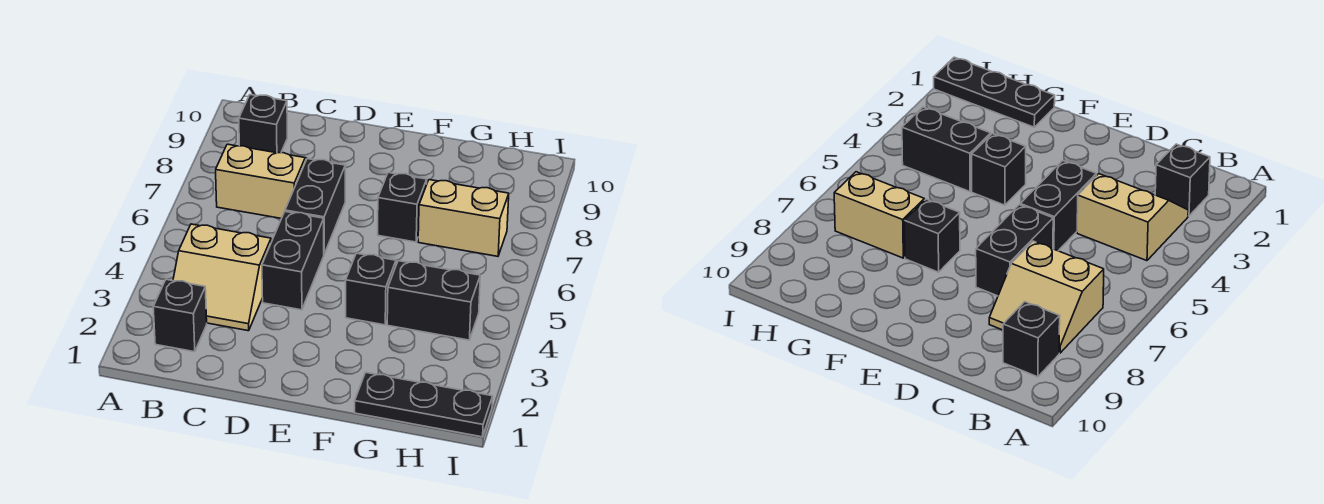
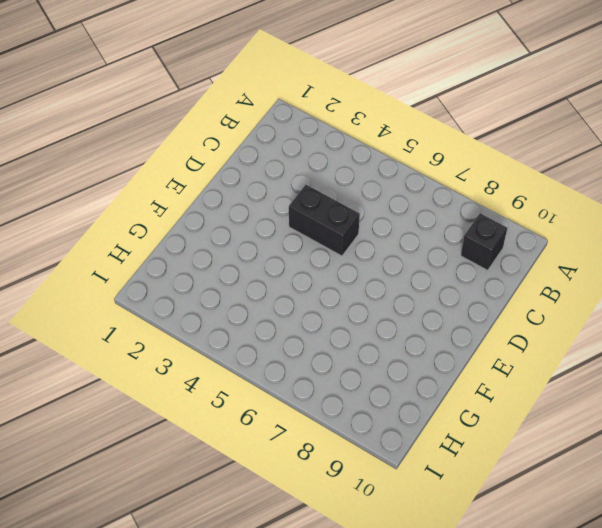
none -> black brick B2 level 1
none -> tan slope B3:C4 level 1 top 4

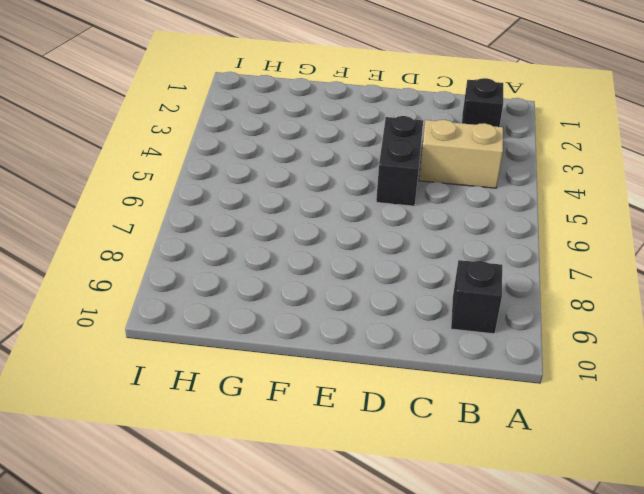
none -> tan slope B7:C8 level 1 top 7
none -> black brick D6:D7 level 1

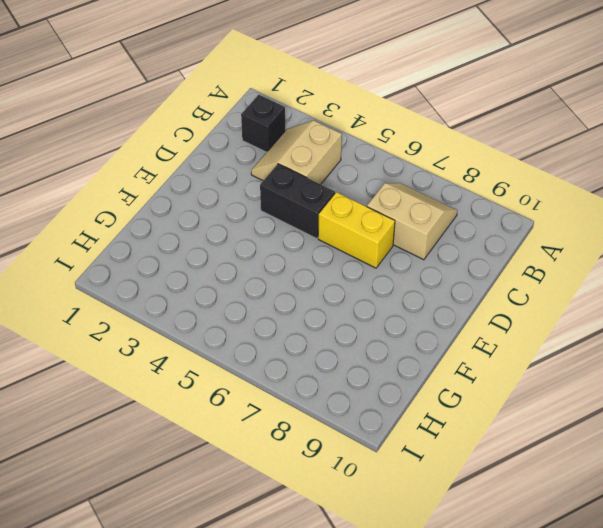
tan slope B7:C8 level 1 top C -> tan slope B7:C8 level 1 top 7
yellow brick D6:D7 level 1 -> black brick D6:D7 level 1
none -> black brick B9 level 1
none -> black brick F4 level 1

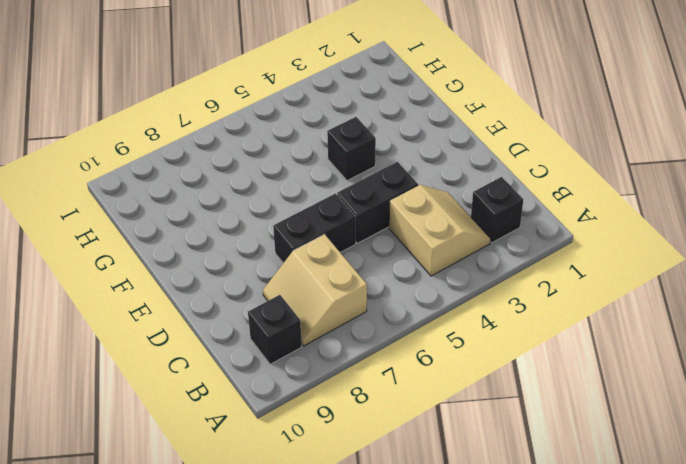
none -> black brick F7 level 1
none -> black plate G1:I1 level 1

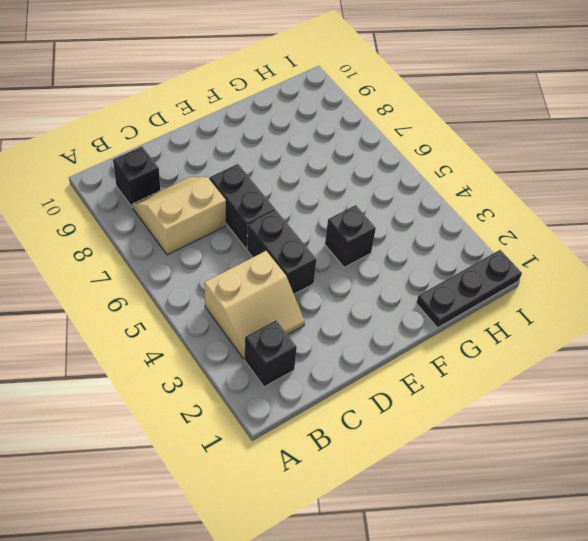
none -> black brick F7 level 1
none -> black brick G4:H4 level 1

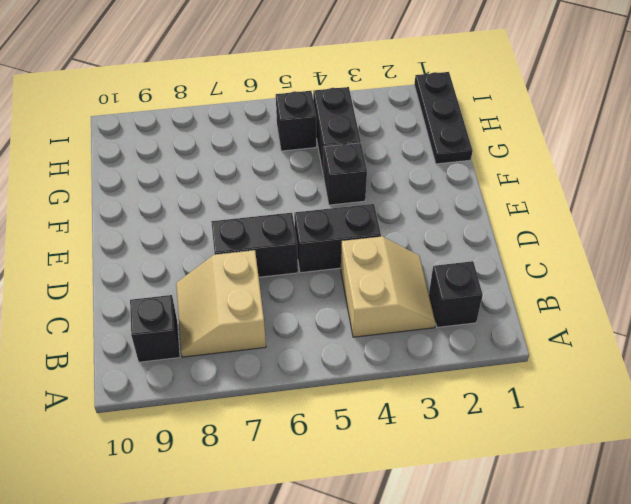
black brick H5 level 1 -> black brick F7 level 1
none -> tan brick G7:H7 level 1

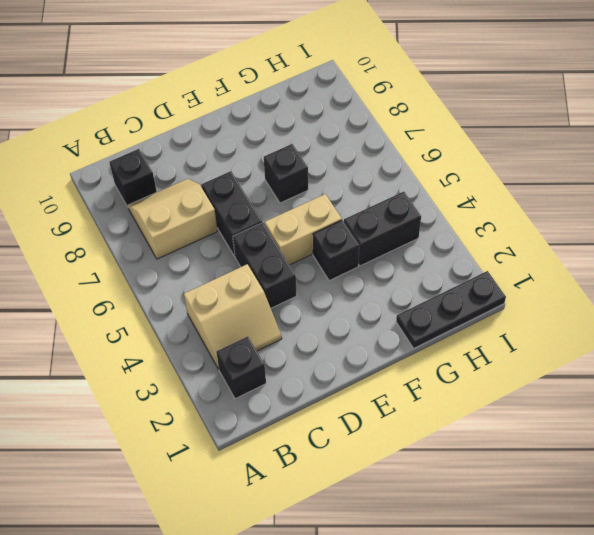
tan brick E5:F5 level 1 -> tan brick G7:H7 level 1

